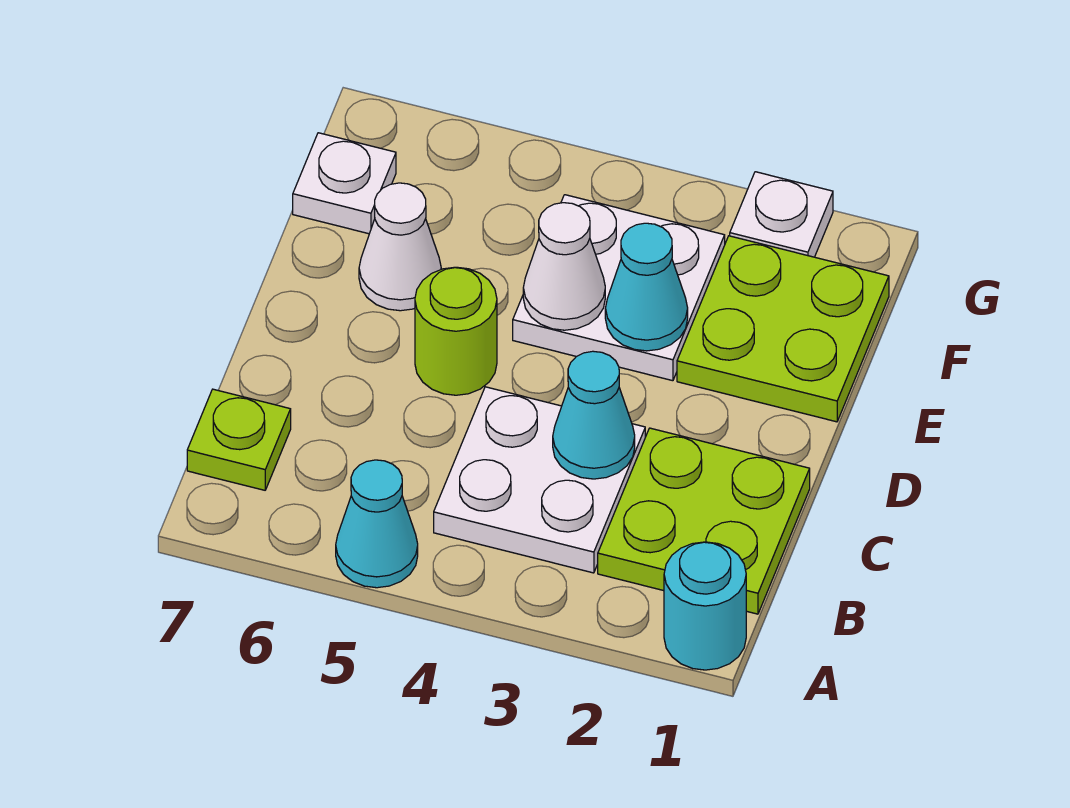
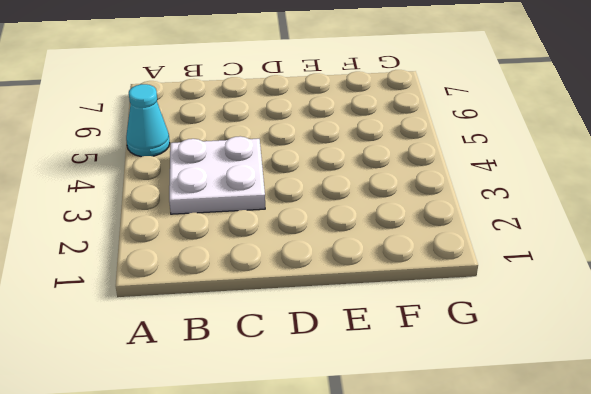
none -> cyan round brick A1 level 1
none -> lime plate B1:C2 level 1
none -> lime plate B7 level 1

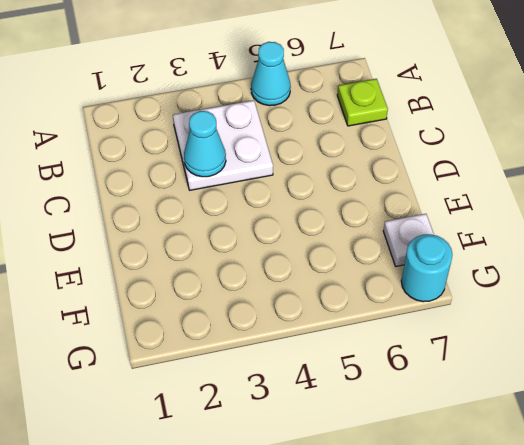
cyan round brick G7 level 1 -> cyan round brick A1 level 1
none -> lime plate B1:C2 level 1
none -> lime round brick D5 level 1
none -> lime plate E1:F2 level 1

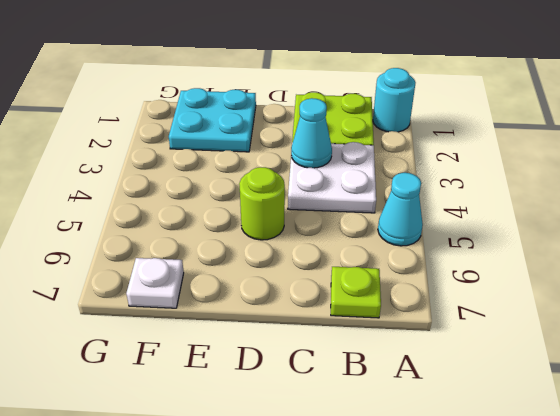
cyan plate E1:F2 level 1 -> lime plate E1:F2 level 1
none -> white plate E3:F4 level 1
none -> white cone E6 level 1
none -> white plate G2 level 1

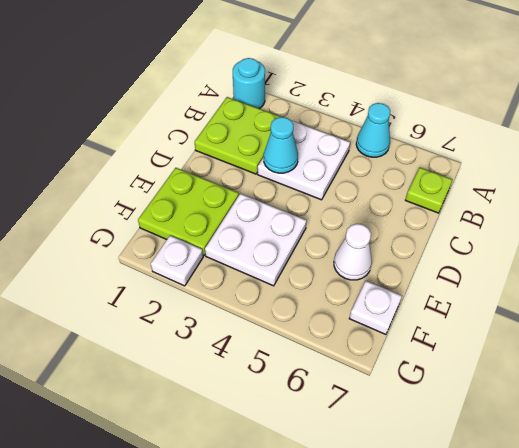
none -> lime round brick D5 level 1
none -> cyan cone E3 level 2
none -> white cone E4 level 2

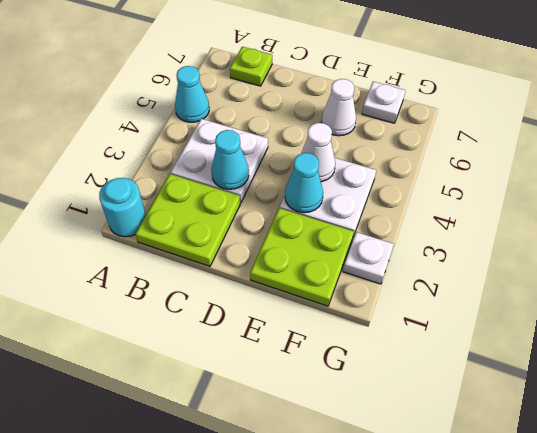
none -> lime round brick D5 level 1

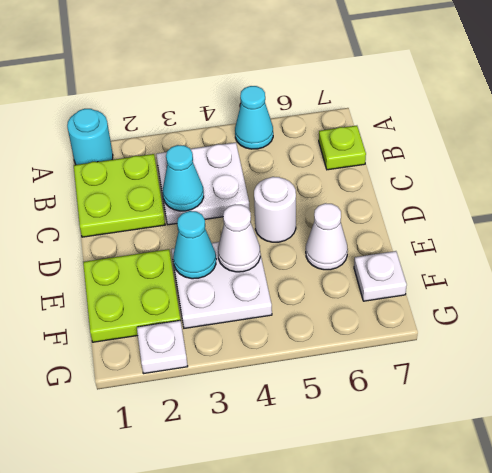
white round brick D5 level 1 -> lime round brick D5 level 1

